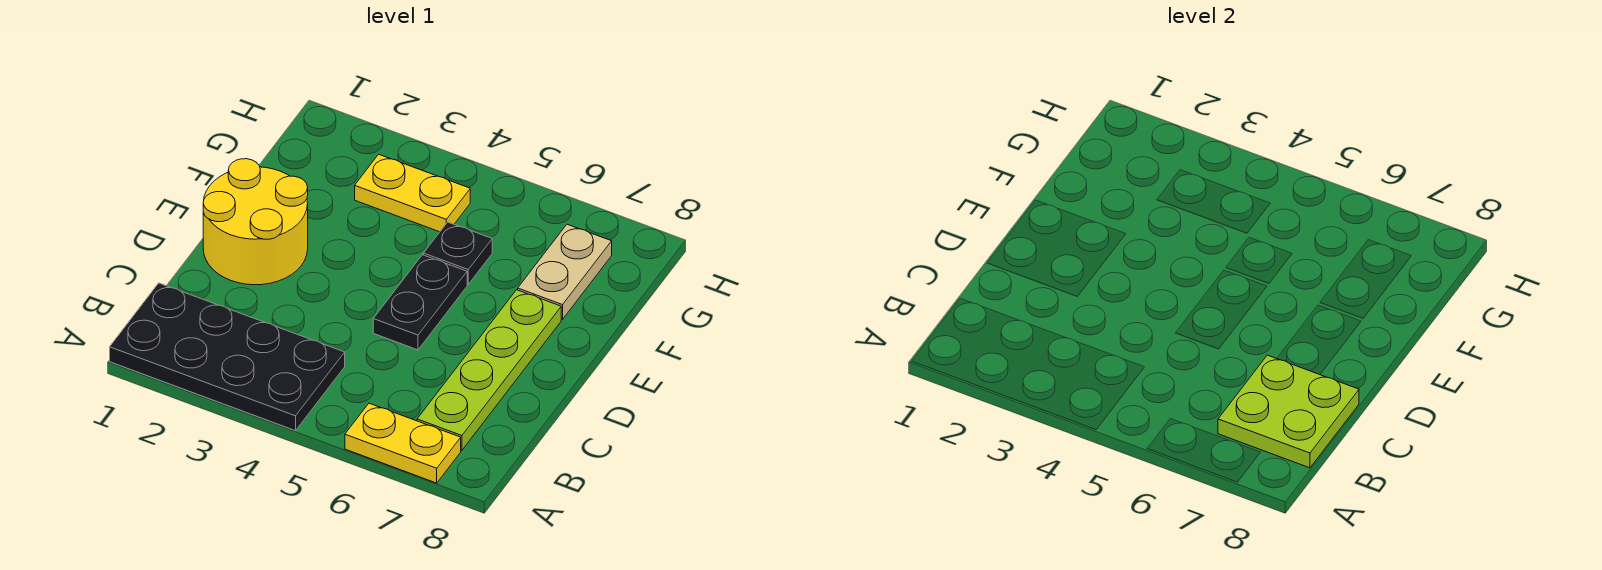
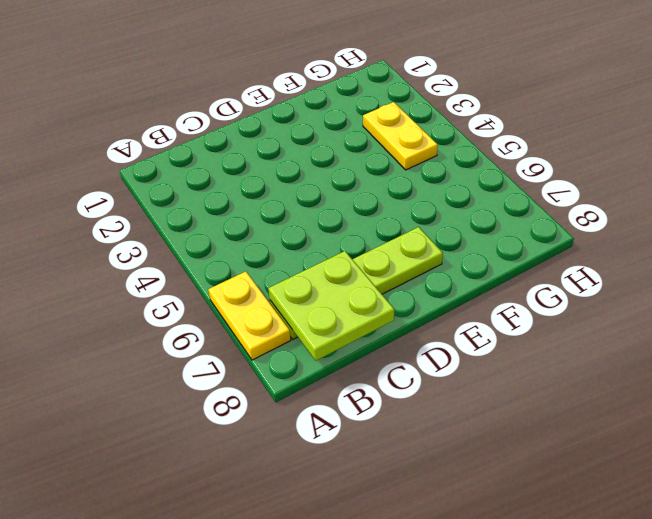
none -> black plate A1:B4 level 1
none -> yellow round brick D1:E2 level 1

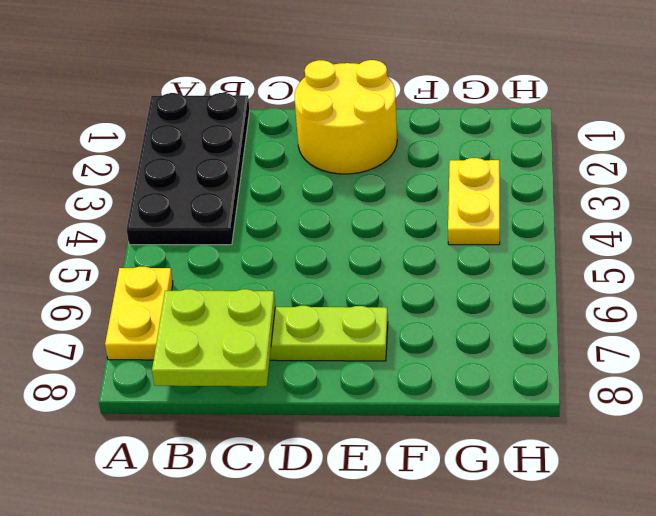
none -> black plate D5:E5 level 1
none -> black plate F5 level 1

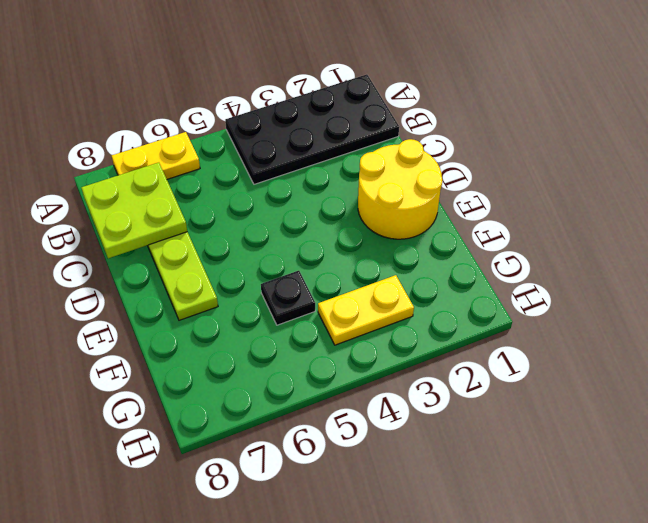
none -> black plate D5:E5 level 1
none -> tan plate F7:G7 level 1

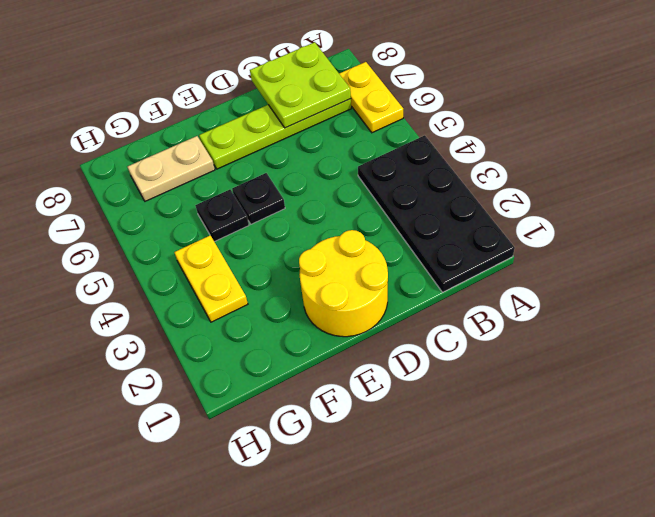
black plate E5 level 1 -> black plate D5:E5 level 1

